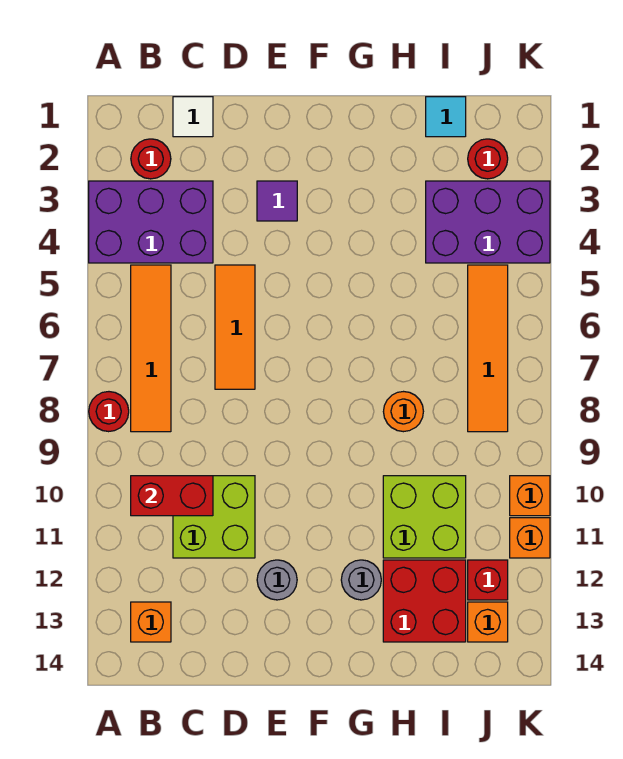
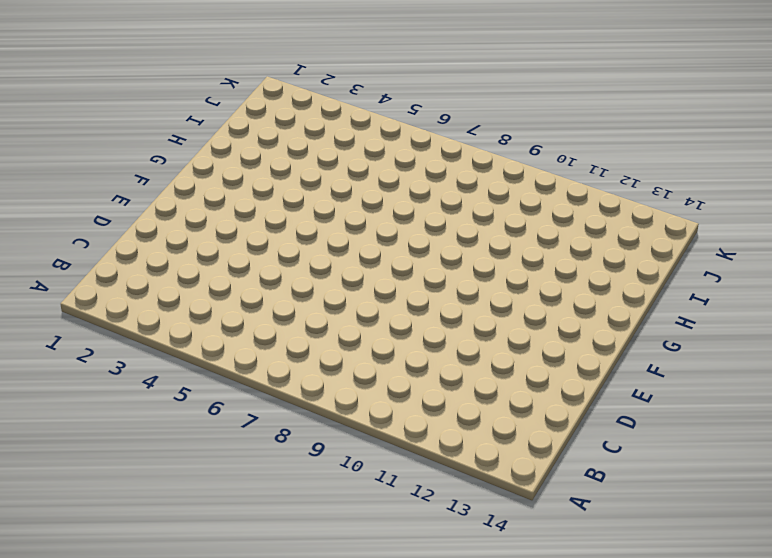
none -> purple brick A3:C4 level 1
none -> red round brick A8 level 1
none -> red round brick B2 level 1

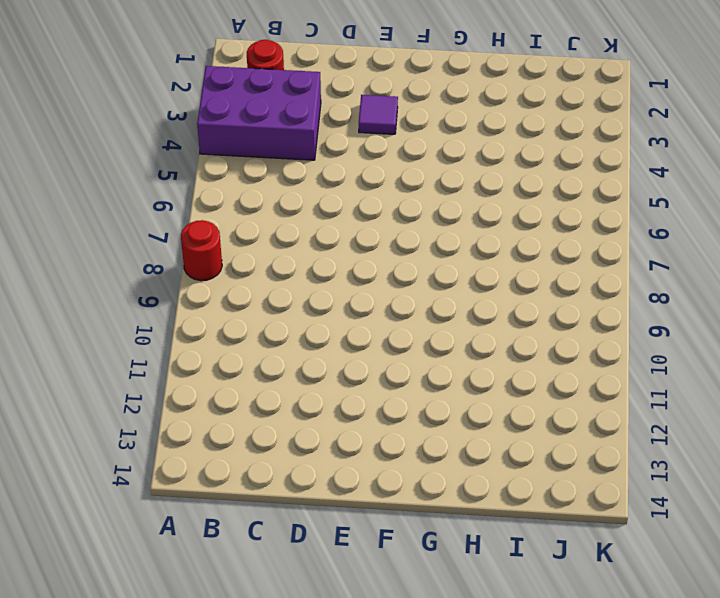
none -> orange tile B5:B8 level 1
none -> orange brick B13 level 1
none -> white tile C1 level 1

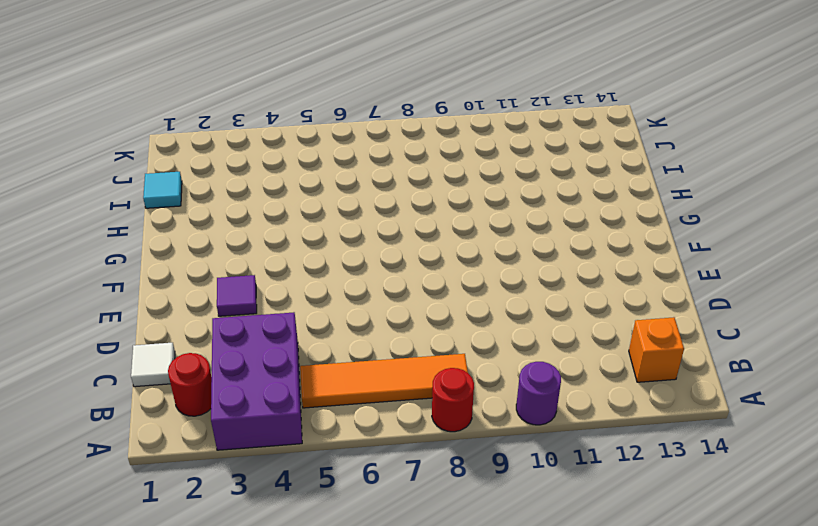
purple round brick A10 level 1 -> none
none -> lime brick C10:D11 level 1
none -> orange tile D5:D7 level 1
none -> grey round brick E12 level 1

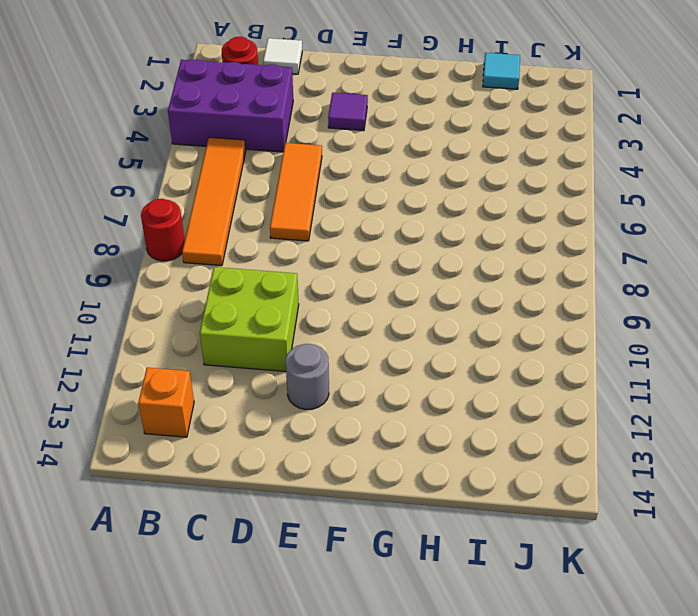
none -> grey round brick G12 level 1
none -> orange round brick H8 level 1
none -> lime brick H10:I11 level 1

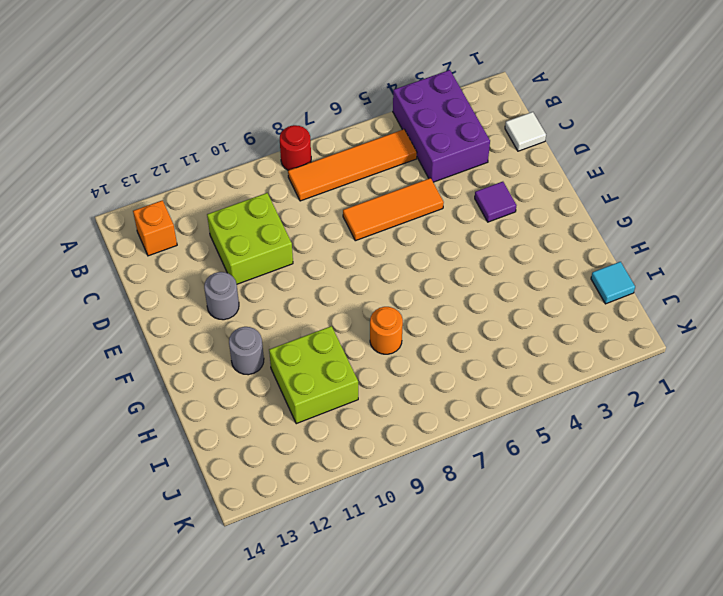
none -> red round brick B2 level 1
none -> red brick H12:I13 level 1
none -> purple brick I3:K4 level 1

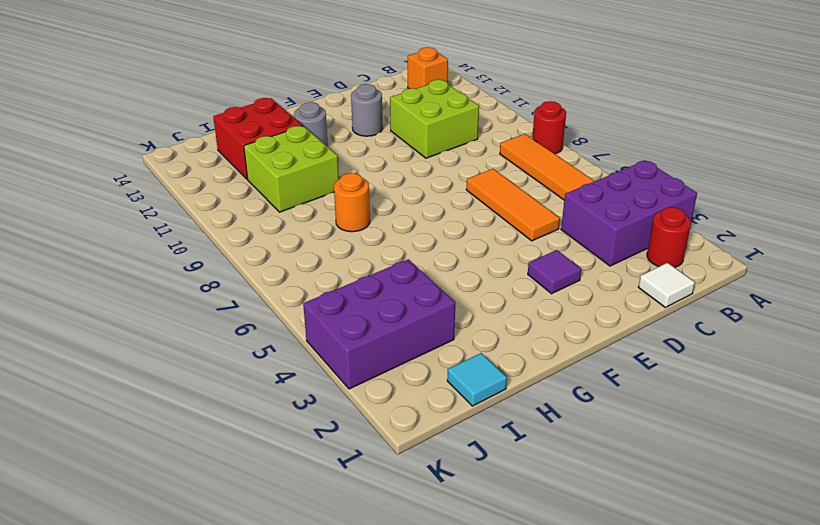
none -> red round brick J2 level 1
none -> orange tile J5:J8 level 1
none -> red brick J12 level 1

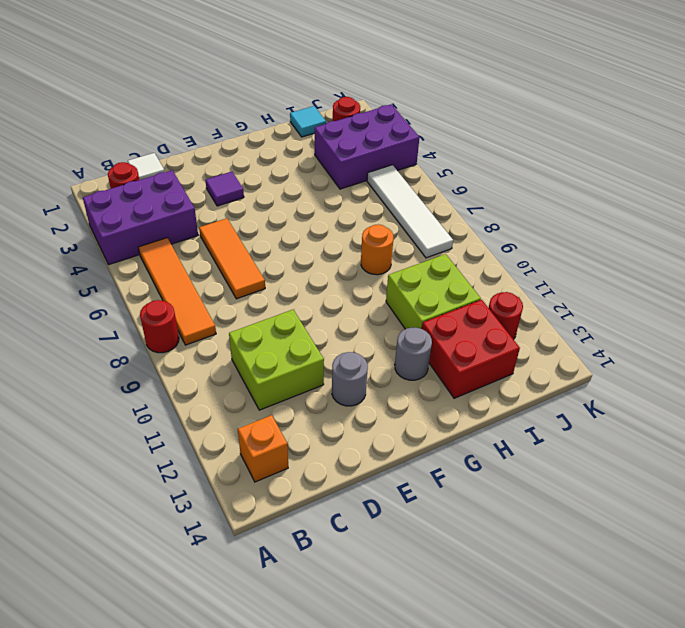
white tile J5:J8 level 1 -> orange tile J5:J8 level 1
red round brick J12 level 1 -> red brick J12 level 1
none -> orange brick J13 level 1
none -> orange brick K10 level 1
none -> orange brick K11 level 1

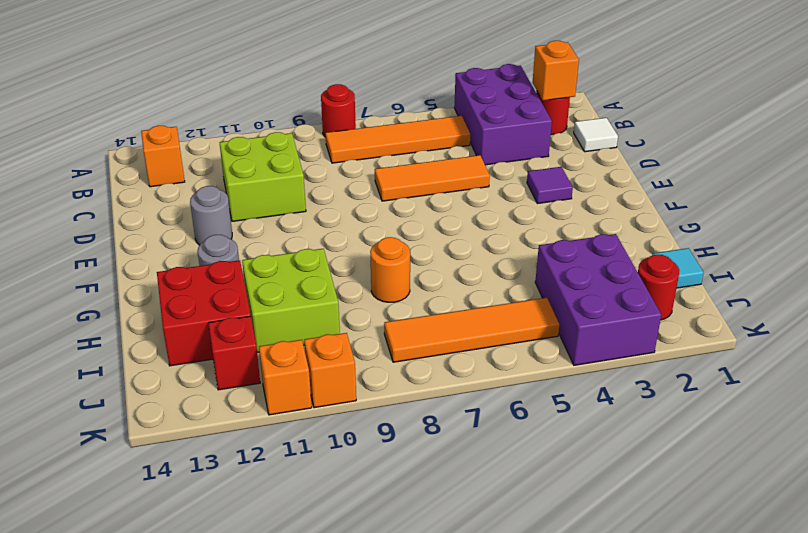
orange brick B2 level 2 -> orange brick J13 level 1
none -> red brick B10:C10 level 2

